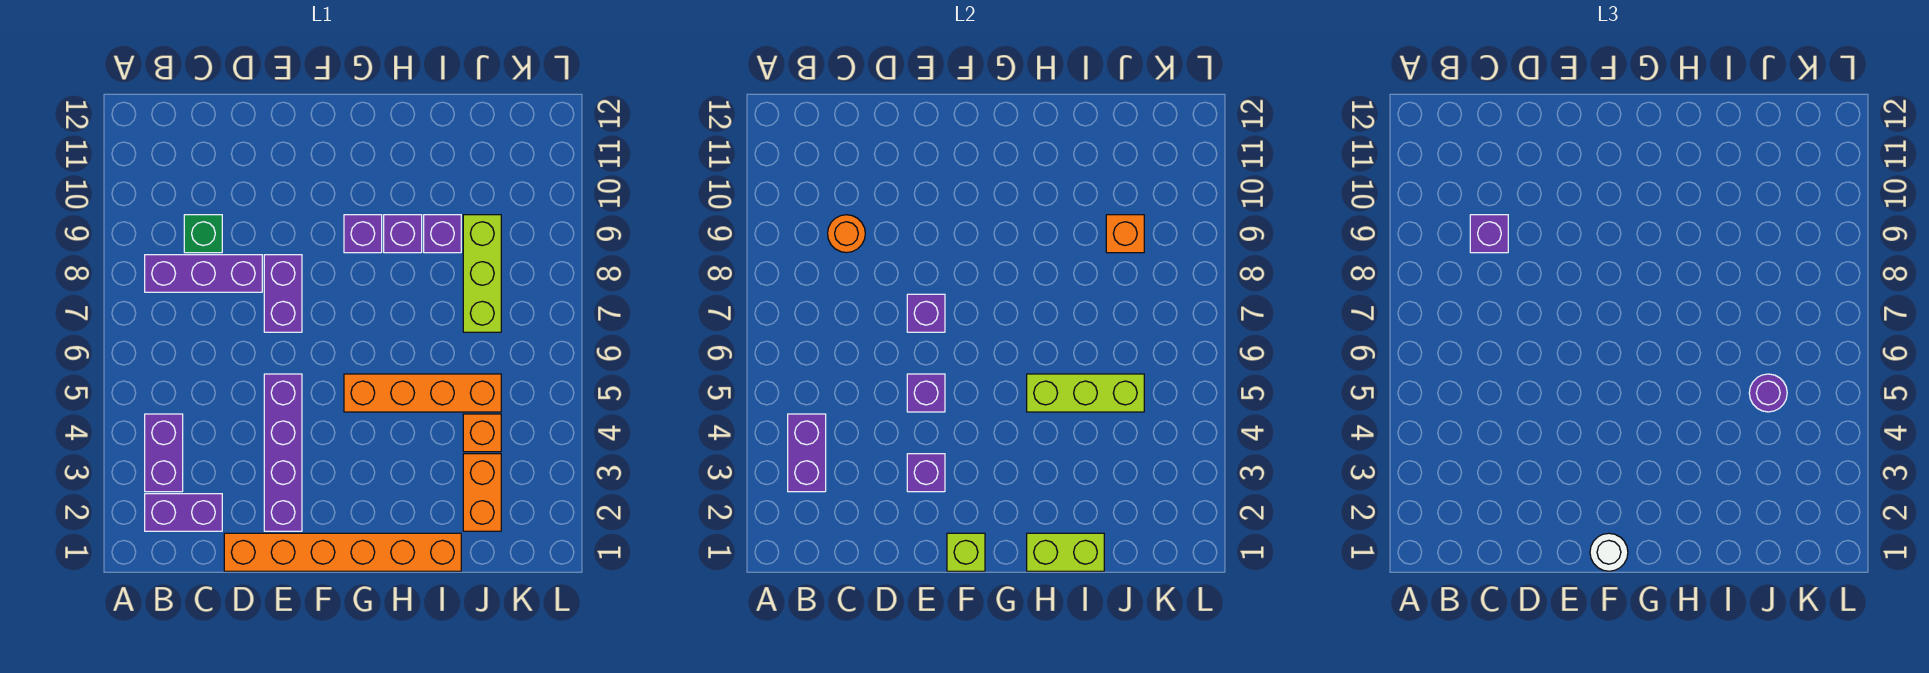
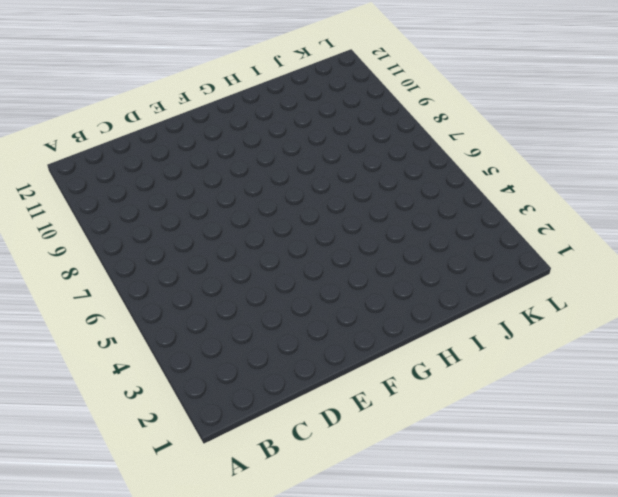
none -> purple brick B2:C2 level 1
none -> purple brick B3:B4 level 1
none -> purple brick B8:D8 level 1

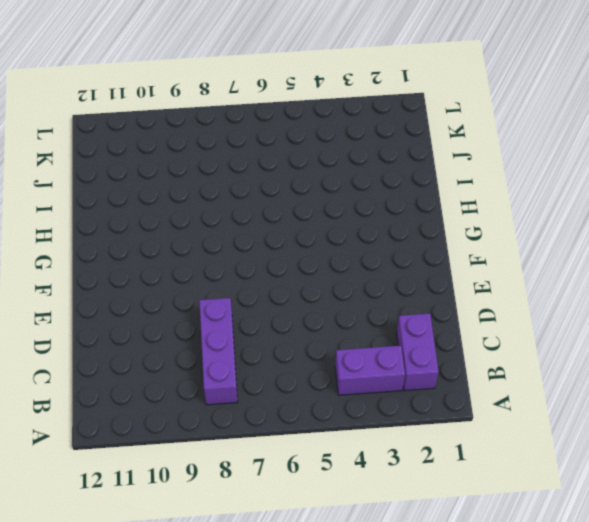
none -> green brick C9 level 1
none -> orange brick D1:I1 level 1
none -> purple brick E2:E5 level 1

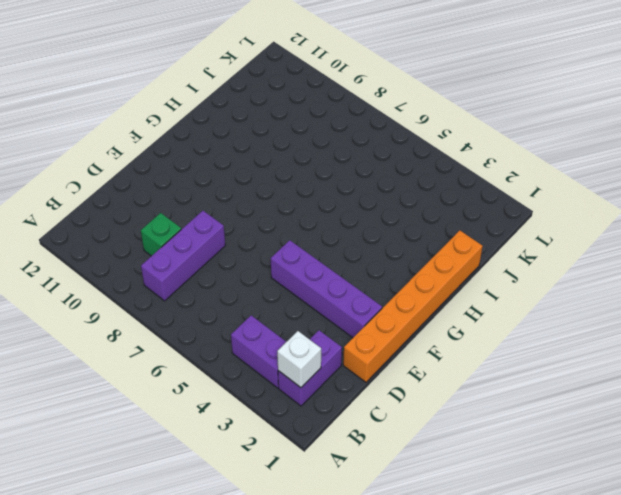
white brick B2 level 2 -> none
none -> purple brick E7:E8 level 1
none -> orange brick G5:J5 level 1
none -> purple brick G9 level 1

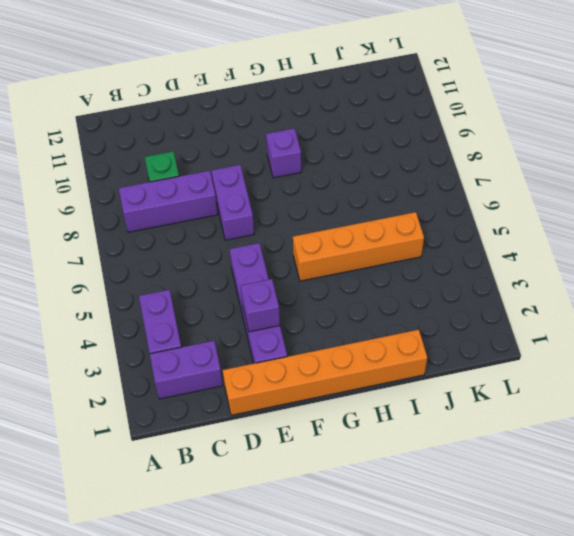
none -> purple brick H9 level 1
none -> purple brick I9 level 1
none -> orange brick J2:J3 level 1

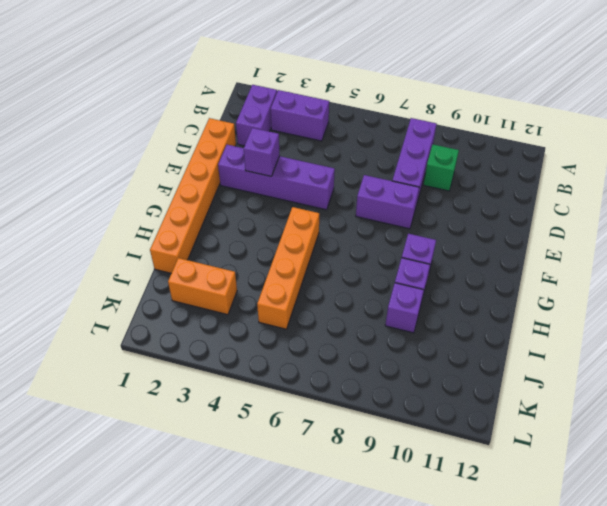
none -> orange brick J4 level 1
none -> lime brick J7:J9 level 1
none -> purple brick B3:B4 level 2

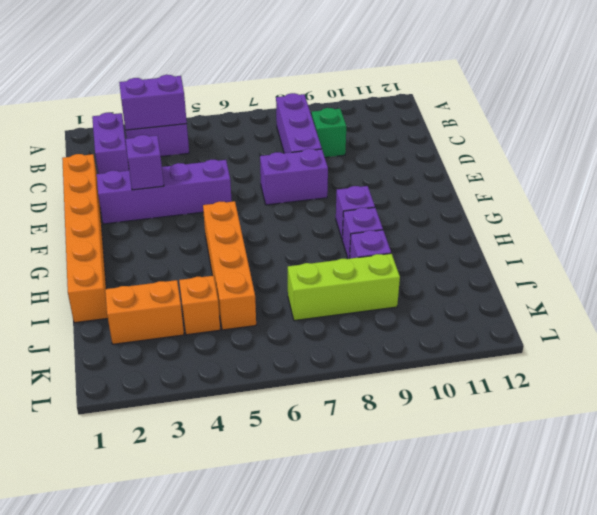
none -> orange round brick C9 level 2
none -> purple brick E5 level 2
none -> purple brick E7 level 2

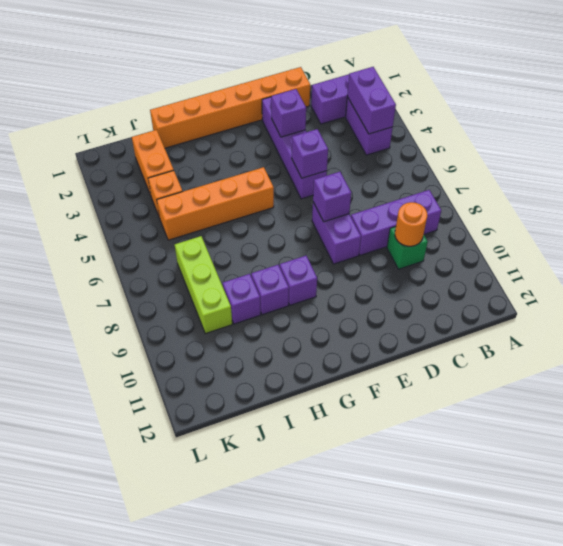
none -> lime brick F1 level 2
none -> lime brick H1:I1 level 2
none -> lime brick H5:J5 level 2

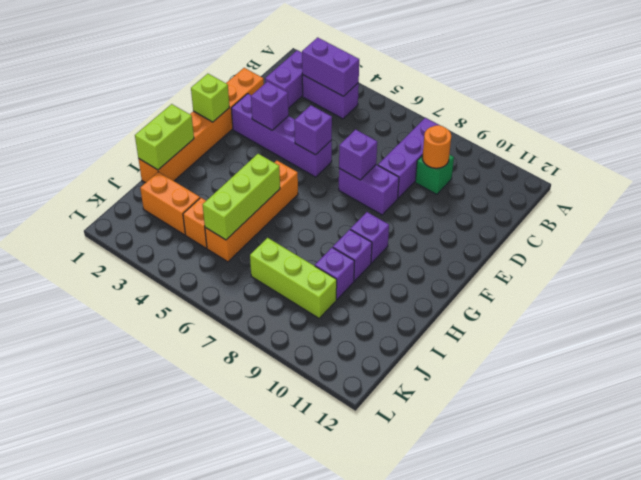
none -> orange brick J9 level 2
none -> purple brick C9 level 3
none -> white round brick F1 level 3

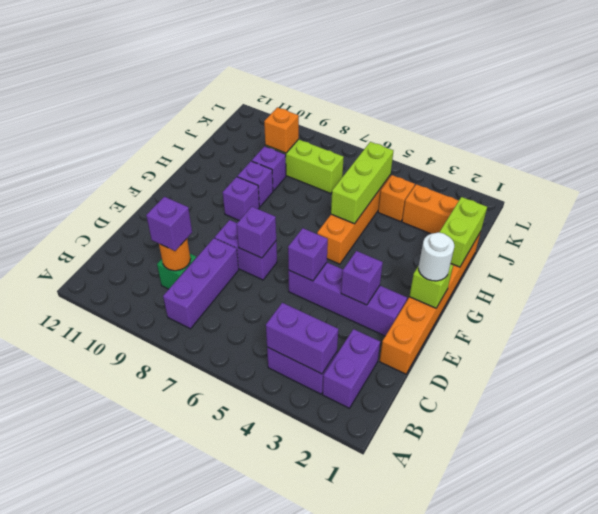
none -> purple round brick J5 level 3

